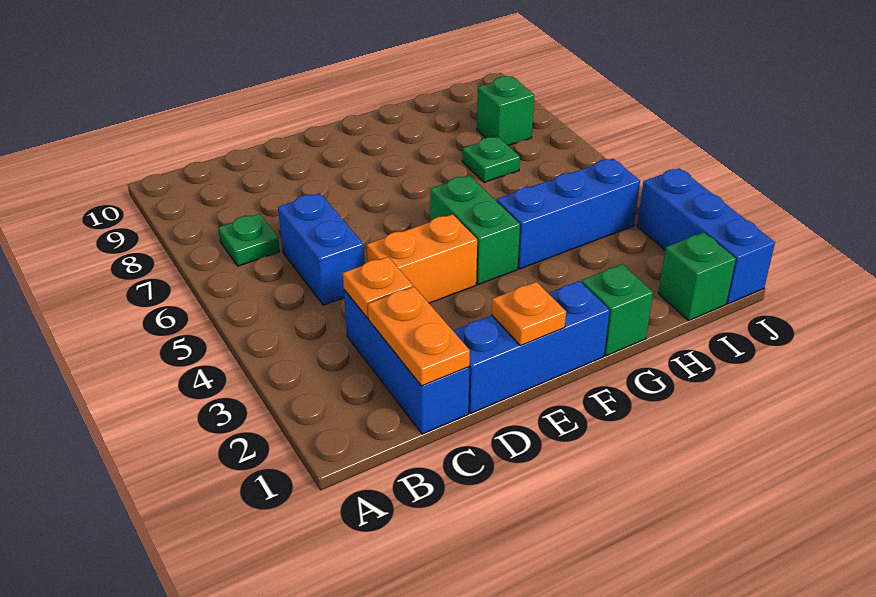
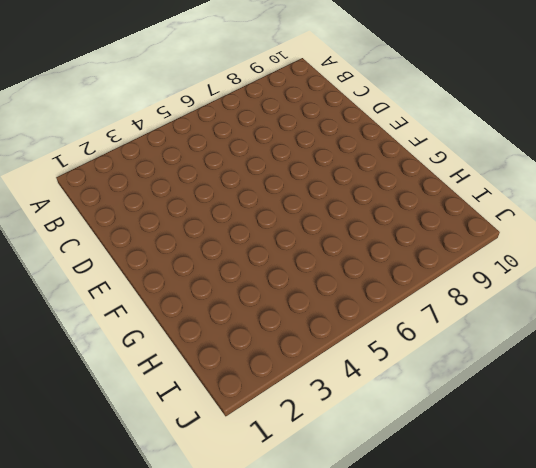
none -> green plate B7 level 1
none -> blue brick C1:C3 level 1
none -> blue brick C5:C6 level 1

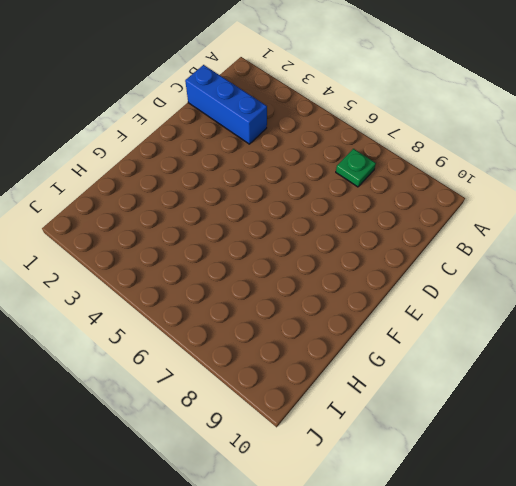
none -> blue brick C5:C6 level 1
none -> blue brick D1:F1 level 1
none -> orange brick D4:E4 level 1

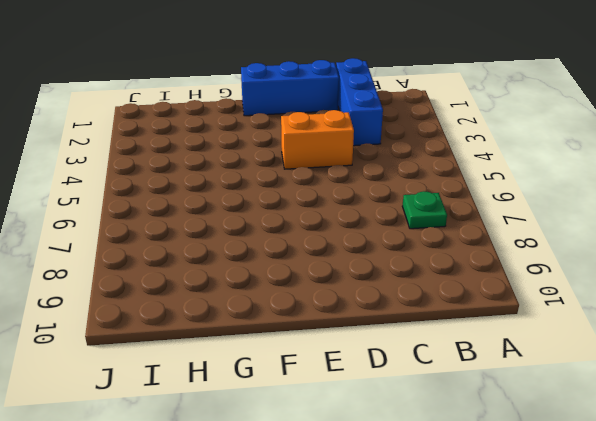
none -> blue brick C5:C6 level 1
none -> green brick F4:F5 level 1
none -> green brick G1 level 1

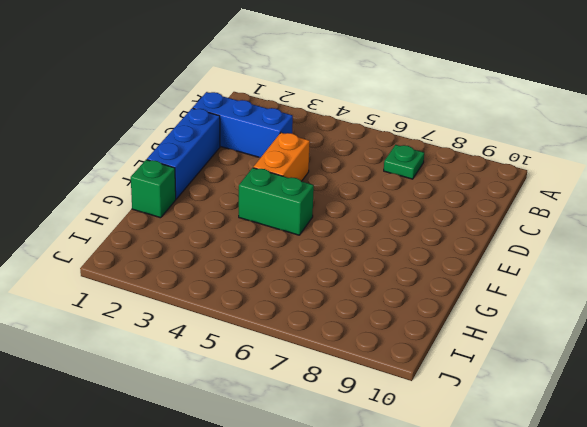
none -> blue brick C5:C6 level 1
none -> blue brick G4:I4 level 1
none -> green plate H7 level 1

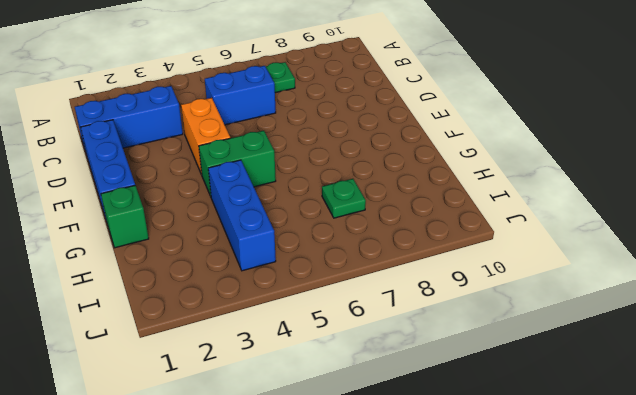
none -> green brick I1 level 1
none -> green brick I8 level 1
none -> blue brick J1:J3 level 1

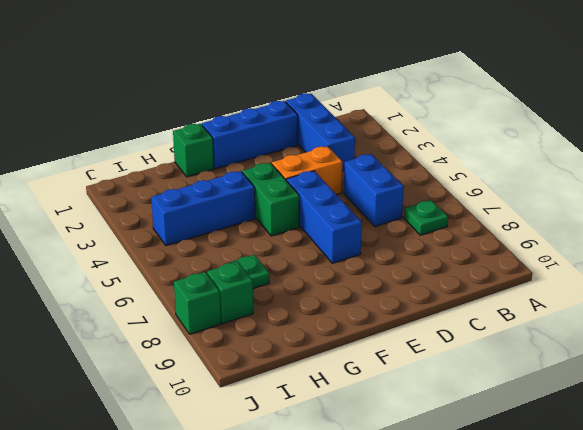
blue brick E5:E7 level 1 -> blue brick J1:J3 level 1
green brick J8 level 1 -> green brick I1 level 1
none -> orange plate C1:C2 level 2
none -> orange plate C3 level 2
none -> orange plate E1 level 2

